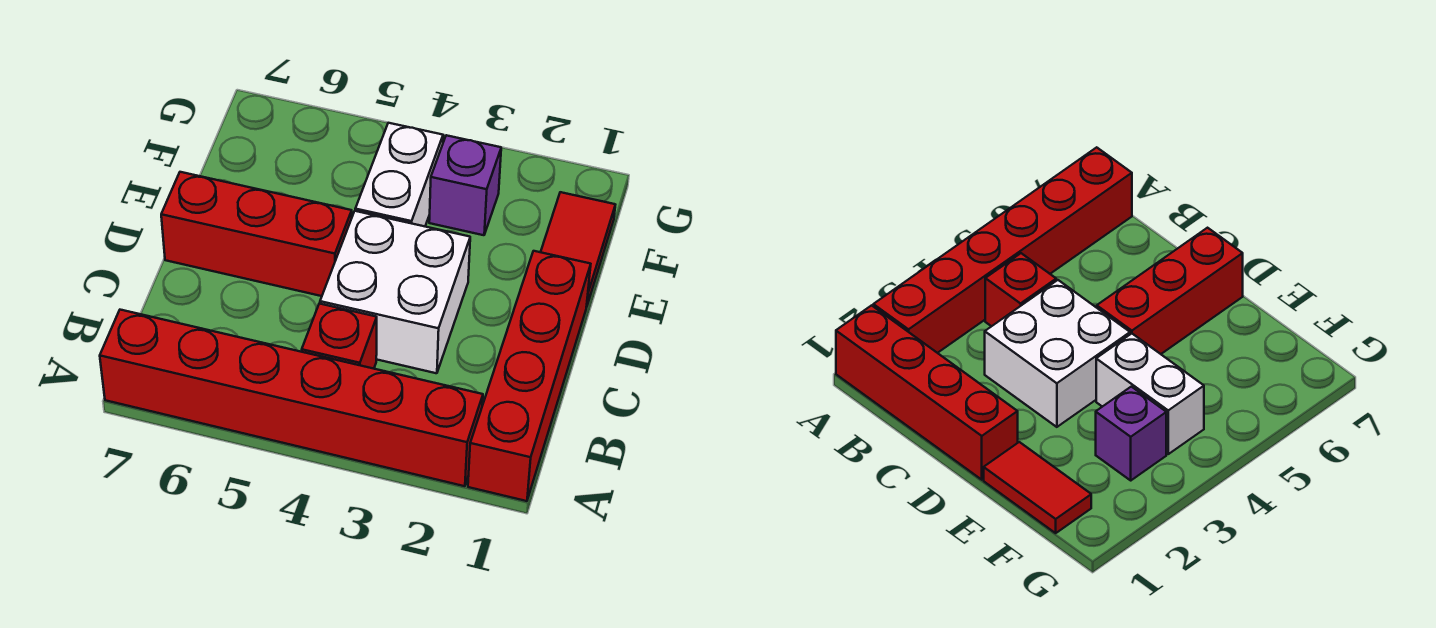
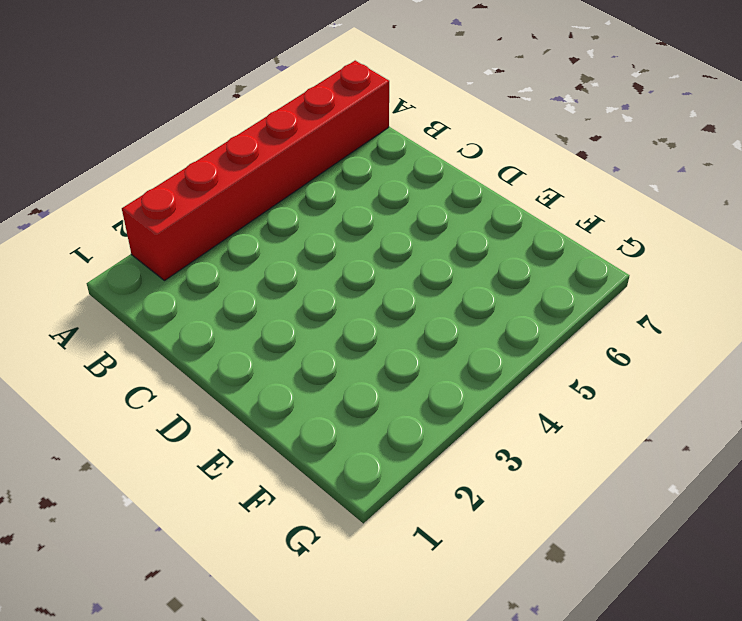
none -> red brick A1:D1 level 1
none -> red brick B4 level 1

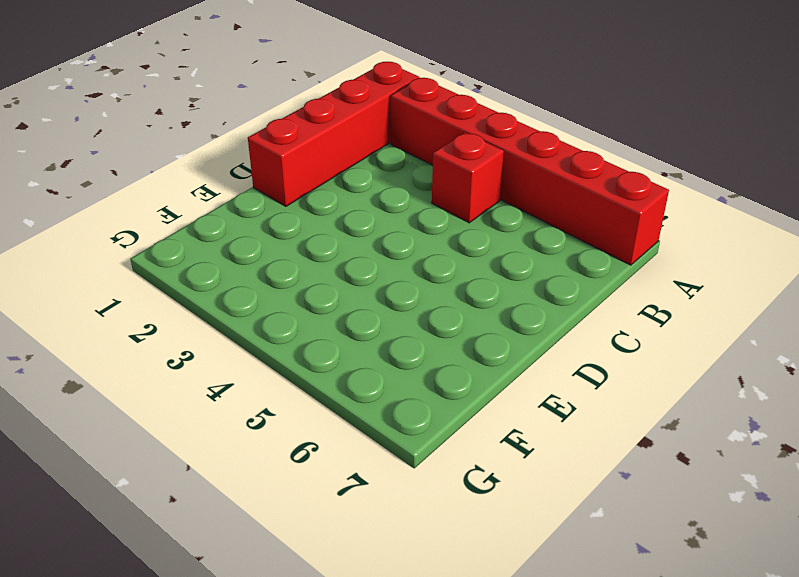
none -> white brick C3:D4 level 1
none -> red brick D5:D7 level 1

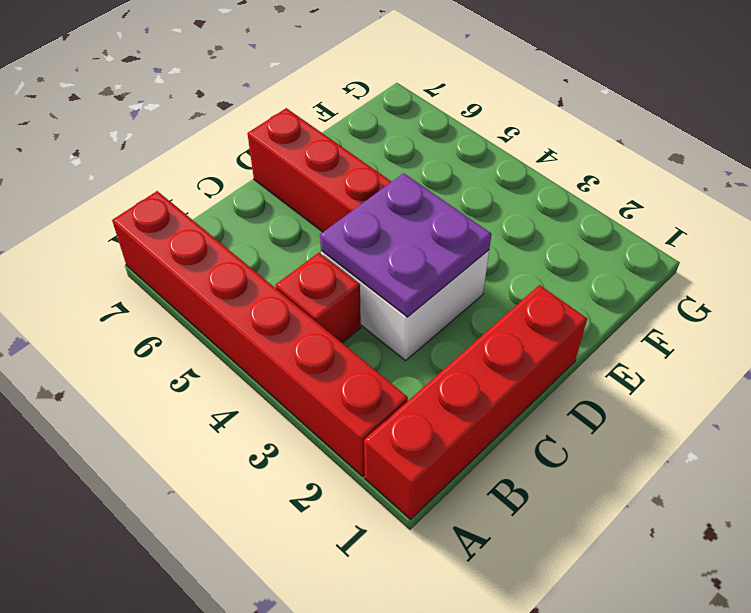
purple plate C3:D4 level 2 -> none
none -> red tile E1:F1 level 1
none -> white brick E4:F4 level 1

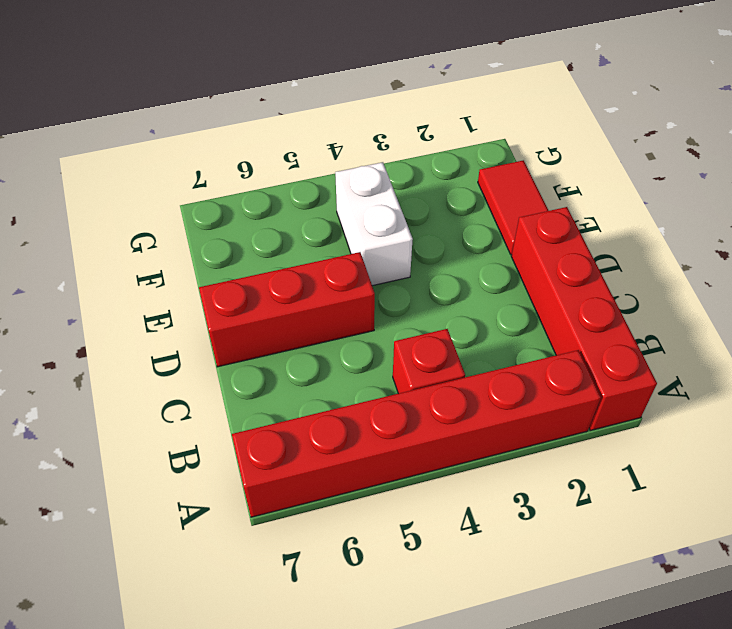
none -> white brick C3:D4 level 1
none -> purple brick F3 level 1

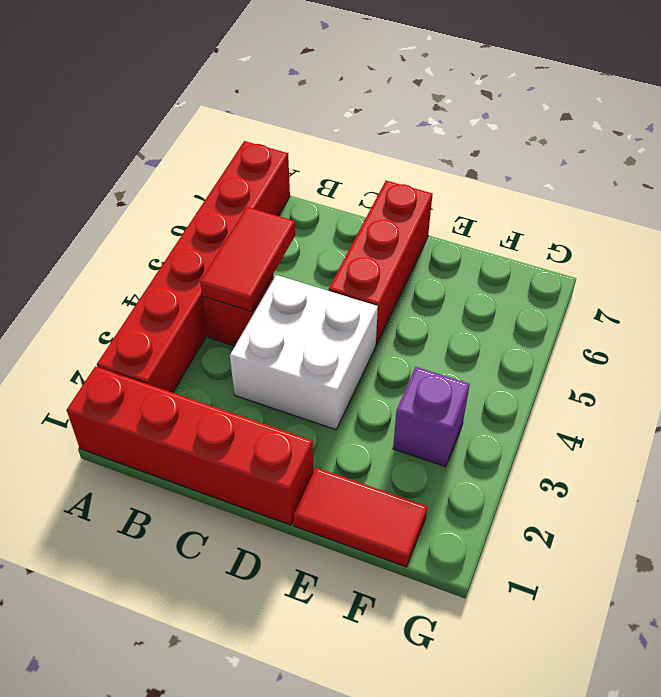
red tile B4:B5 level 2 -> none
none -> white brick E4:F4 level 1

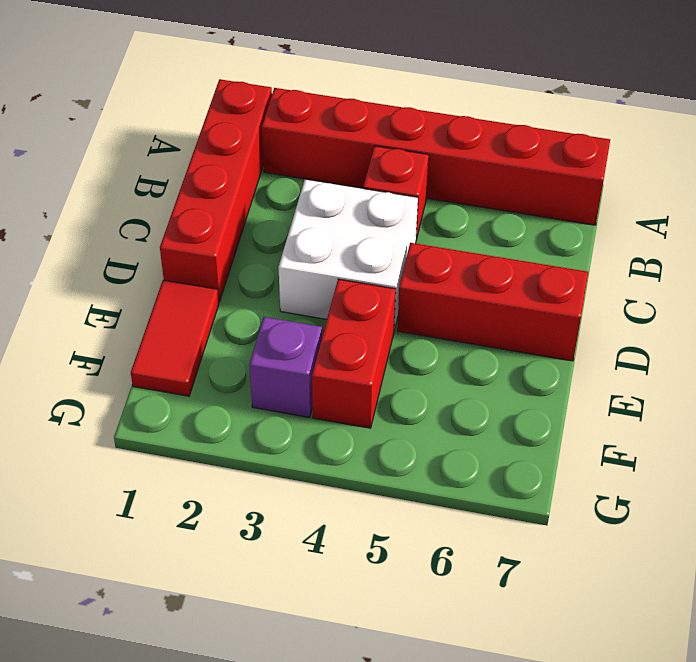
red brick E4:F4 level 1 -> white brick E4:F4 level 1

